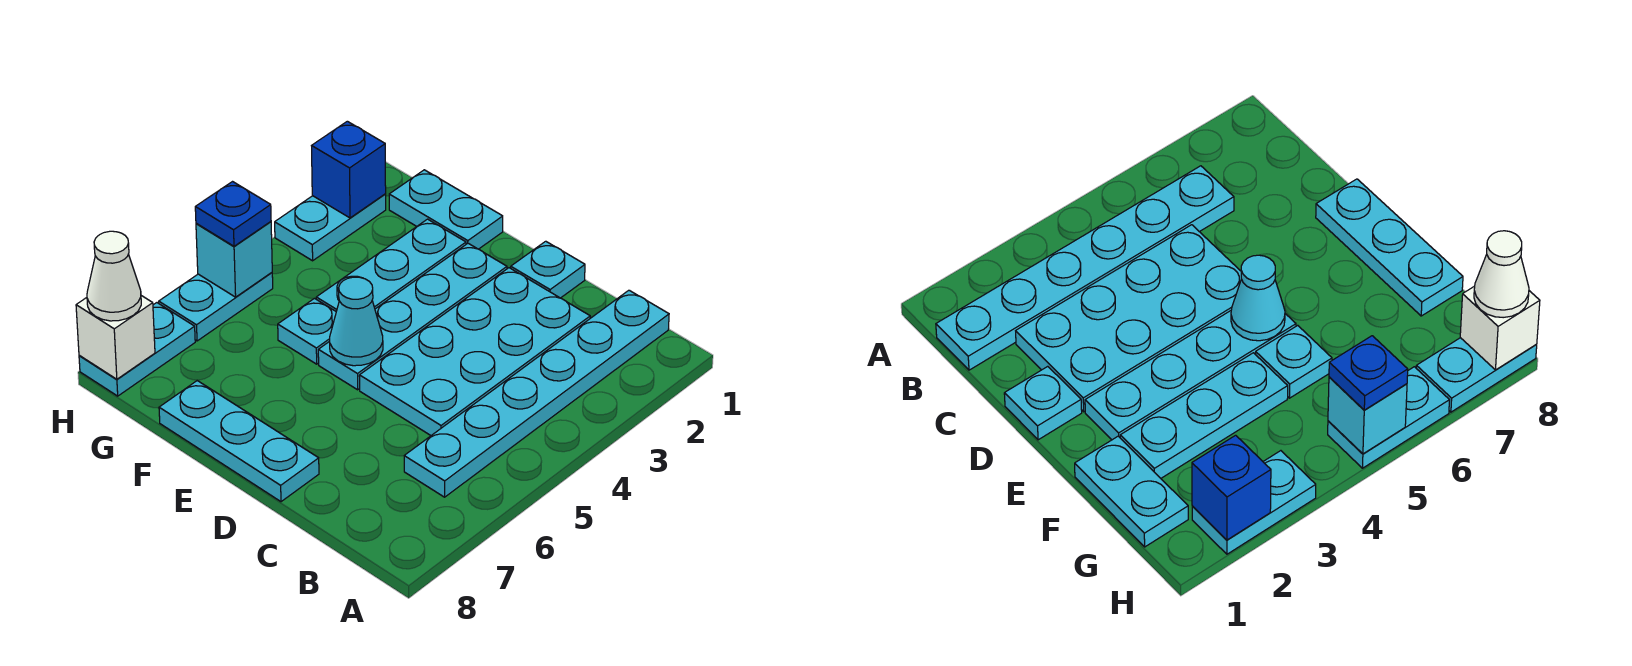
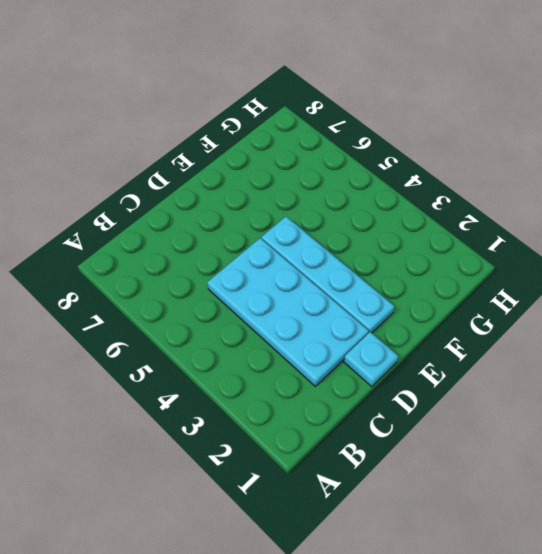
none -> cyan plate B1:B6 level 1
none -> cyan plate D8:F8 level 1
none -> cyan plate F1:G1 level 1

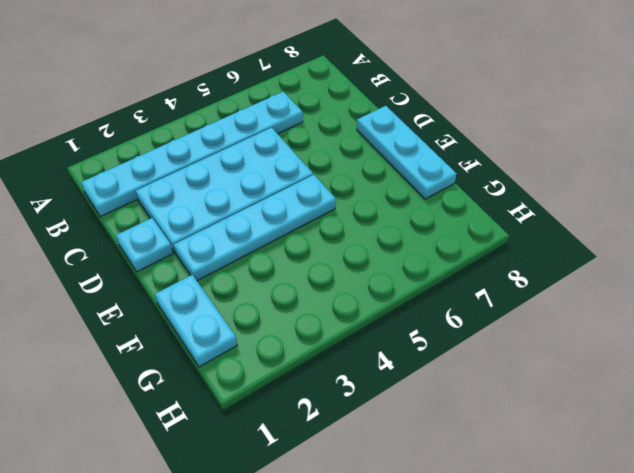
none -> cyan plate F2:F4 level 1
none -> cyan plate F5 level 1
none -> cyan plate H2:H3 level 1

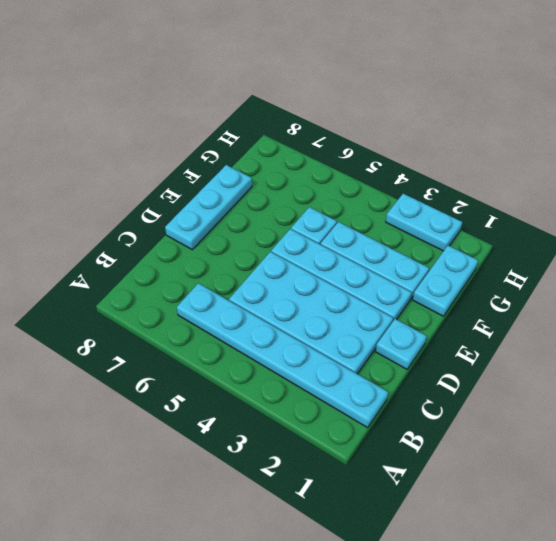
none -> cyan plate H5:H6 level 1
none -> cyan plate H7:H8 level 1
none -> cyan cone E5 level 2

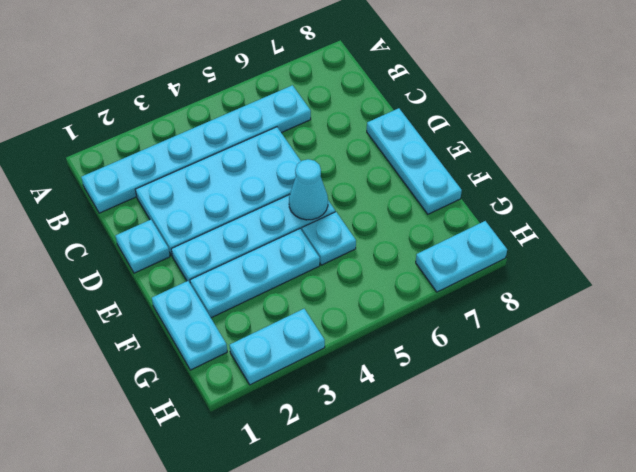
none -> cyan plate H5:H6 level 1
none -> blue brick H2 level 2
none -> cyan brick H5 level 2

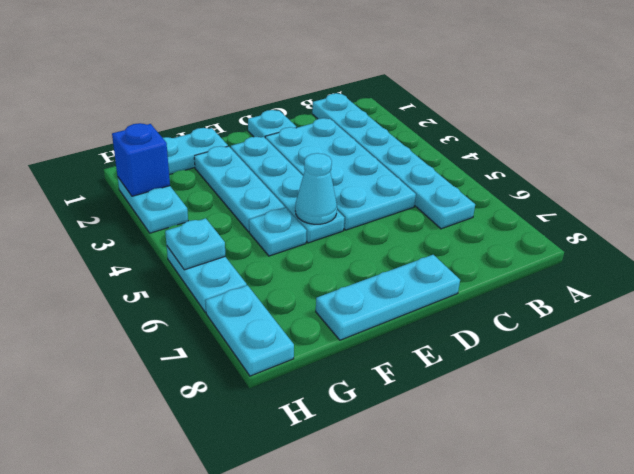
cyan plate H5 level 2 -> cyan brick H5 level 2
none -> white brick H8 level 2
none -> blue plate H5 level 3
none -> white cone H8 level 3

